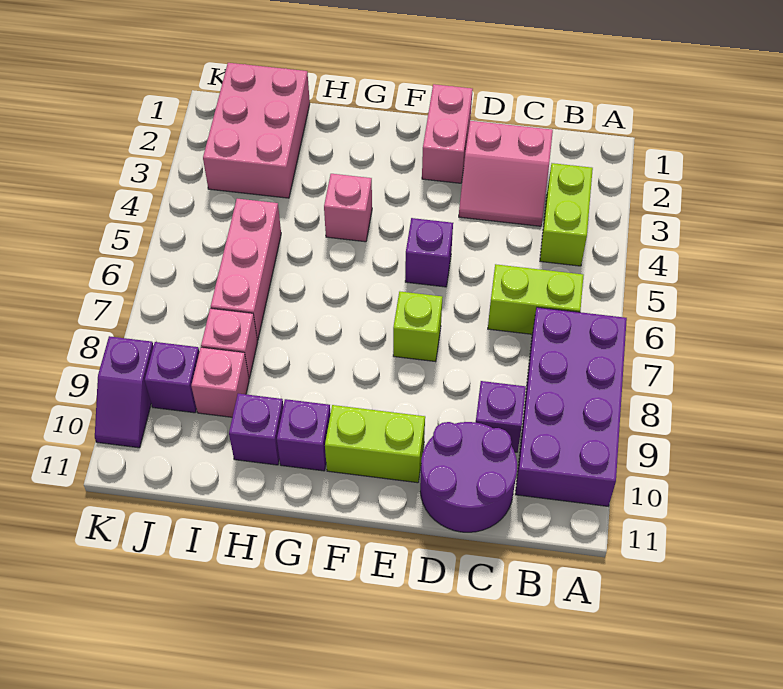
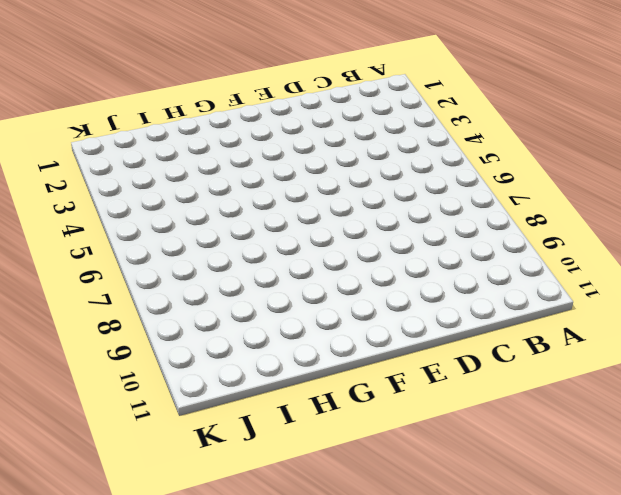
none -> purple brick A7:B10 level 1
none -> lime brick B3:B4 level 1
none -> lime brick B6:C6 level 1

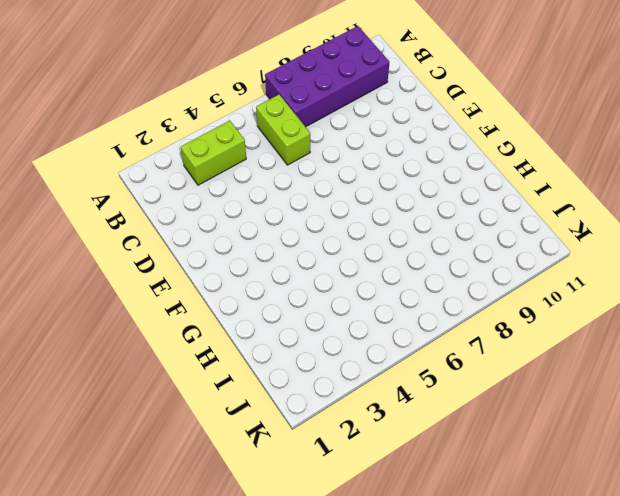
none -> pink slope C2:D3 level 1 top 2
none -> purple brick C9 level 1
none -> purple round brick C10:D11 level 1

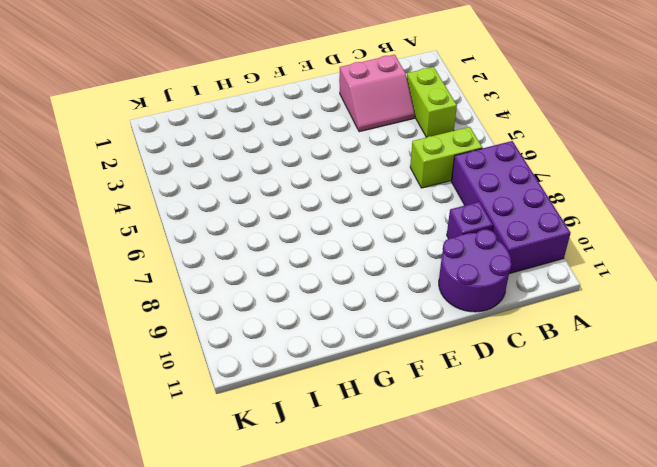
none -> pink brick E1:E2 level 1
none -> purple brick E5 level 1
none -> lime brick E7 level 1

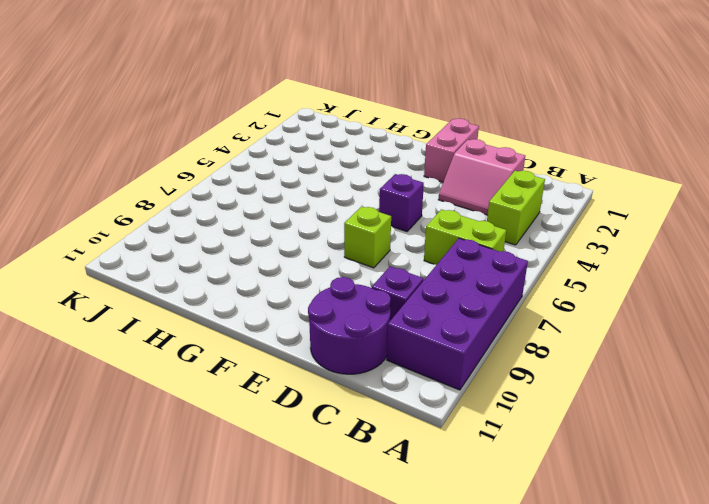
none -> lime brick E10:F10 level 1
none -> pink brick G4 level 1
none -> purple brick G10 level 1

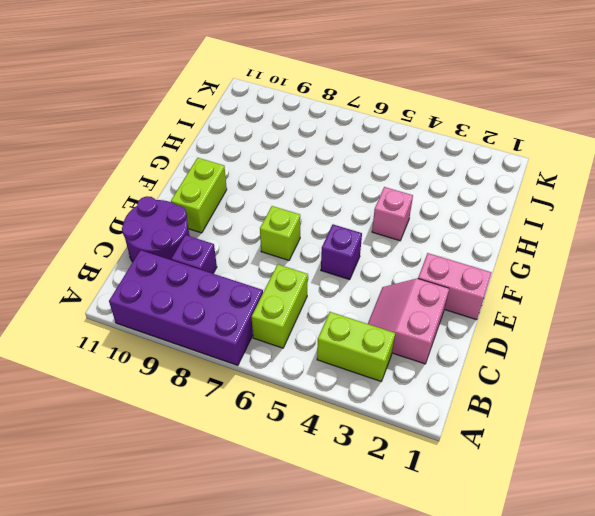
none -> purple brick G10 level 1
none -> purple brick H10 level 1
none -> pink brick I1:J3 level 1

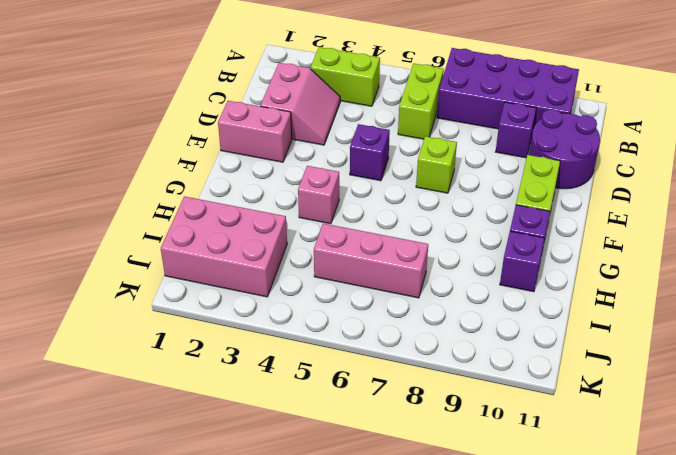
none -> pink brick I8 level 1
none -> pink brick I9 level 1
none -> purple brick J9 level 1

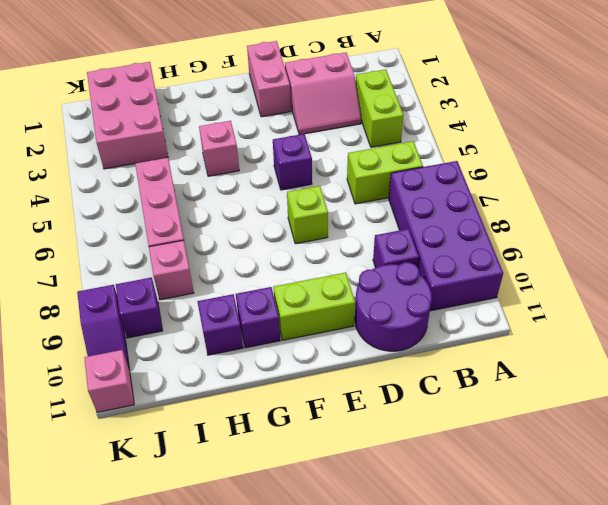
pink brick K11 level 1 -> pink brick I9 level 1

